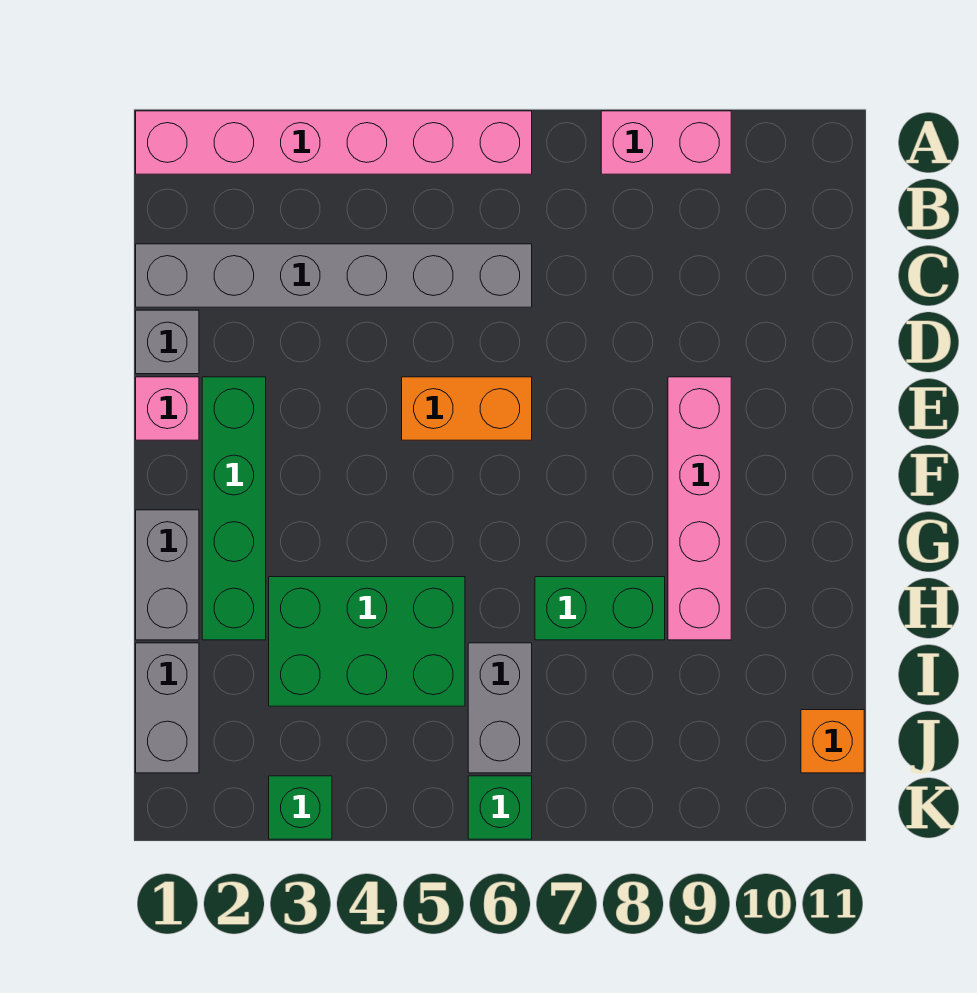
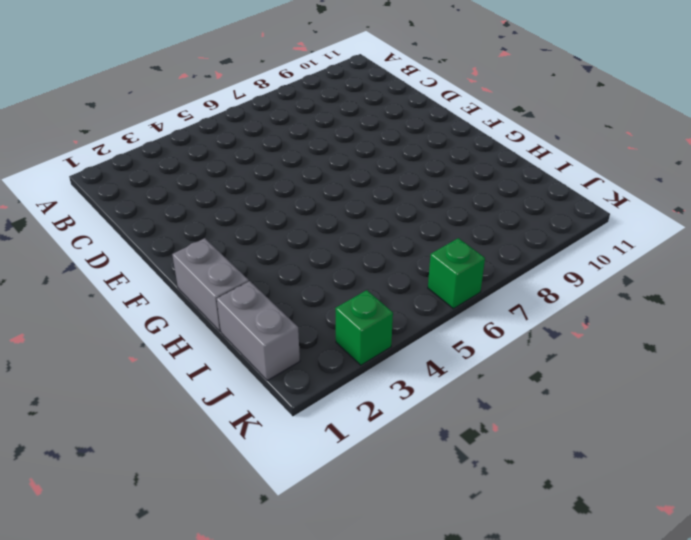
none -> pink brick A1:A6 level 1
none -> pink brick A8:A9 level 1
none -> grey brick C1:C6 level 1

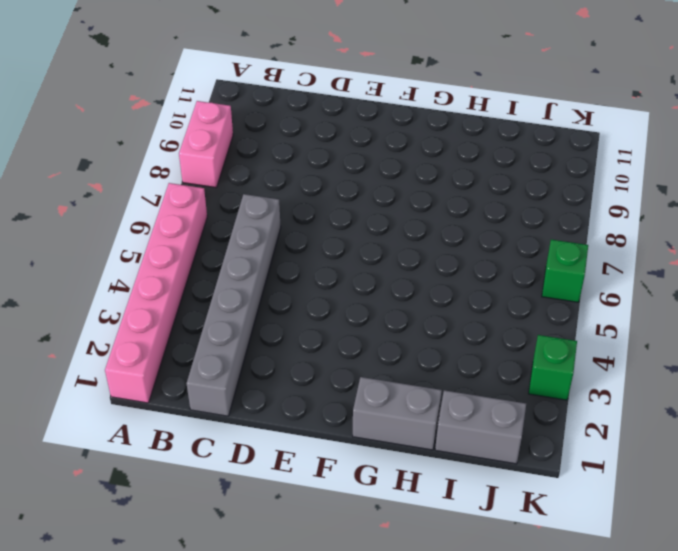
none -> grey brick D1 level 1
none -> pink brick E1 level 1
none -> green brick E2:H2 level 1

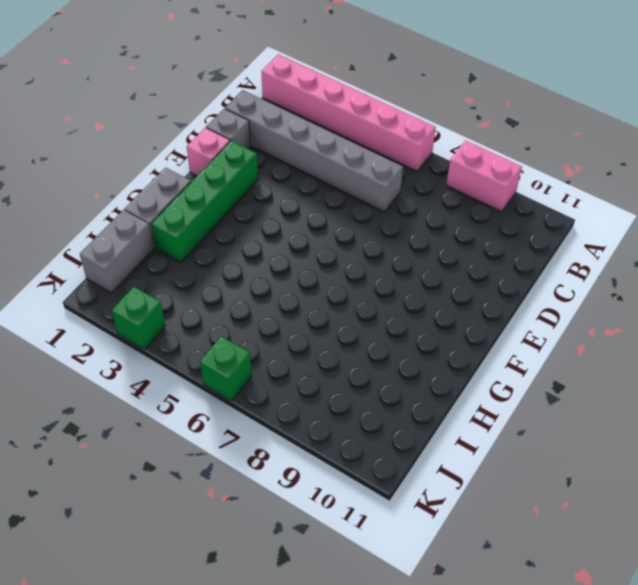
none -> orange brick E5:E6 level 1
none -> pink brick E9:H9 level 1
none -> green brick H3:I5 level 1

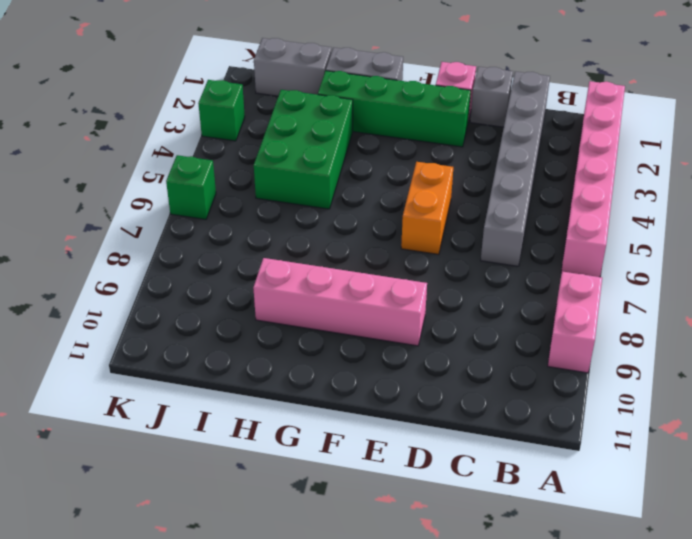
none -> green brick H7:H8 level 1
none -> grey brick I6:J6 level 1
none -> orange brick J11 level 1

